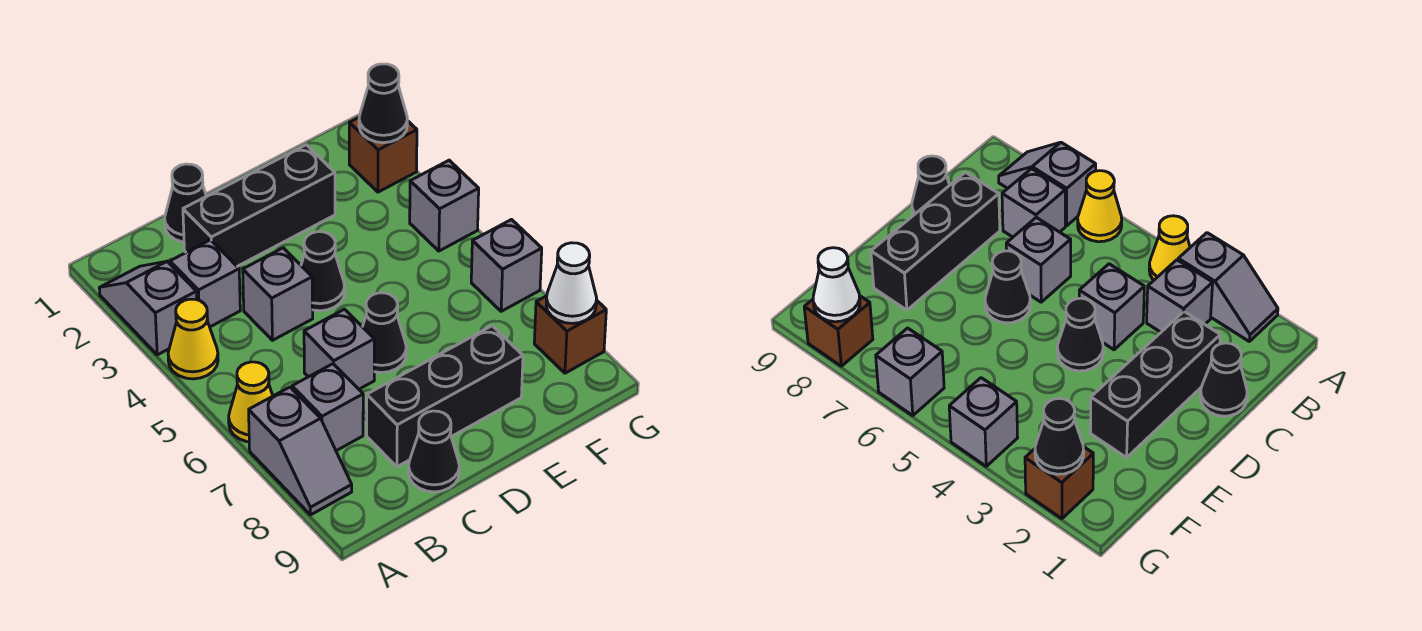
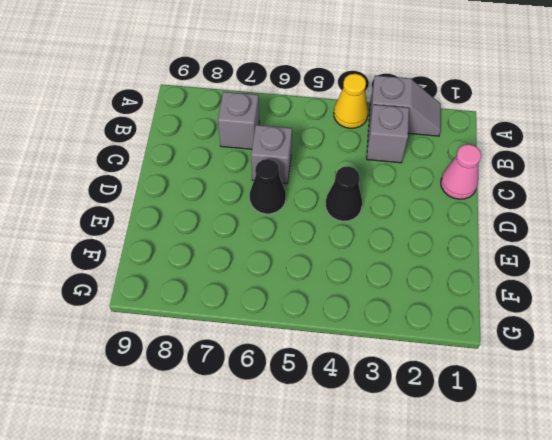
pink cone C1 level 1 -> black cone C1 level 1
none -> yellow cone A6 level 1
none -> grey slope A7:A8 level 1 top 7
none -> black brick C2:E2 level 1

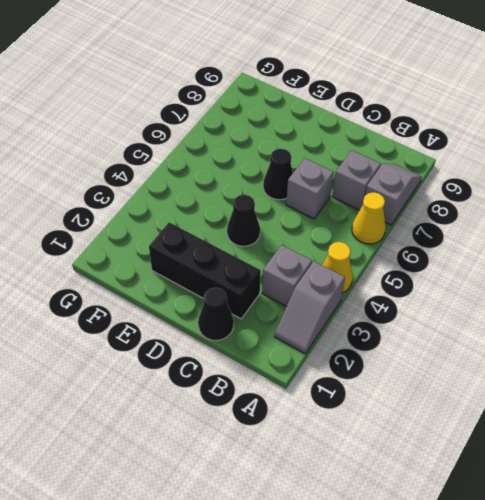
none -> grey brick C4 level 1
none -> black brick C8:E8 level 1
none -> black cone C9 level 1

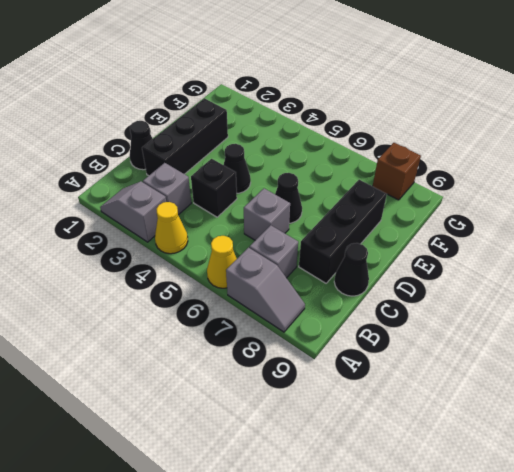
black brick C4 level 1 -> grey brick C4 level 1
none -> brown brick G2 level 1
none -> grey brick G4 level 1
none -> grey brick G6 level 1

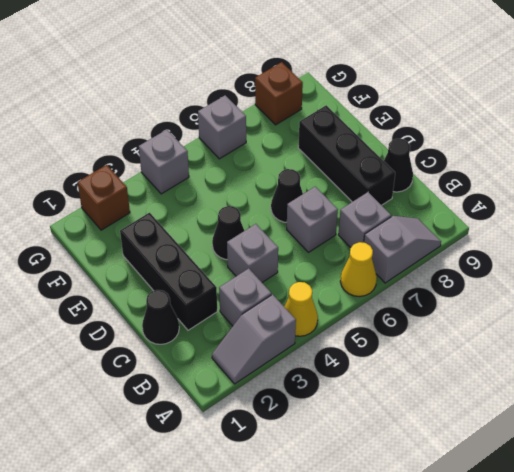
none -> black cone G2 level 2
none -> white cone G8 level 2

